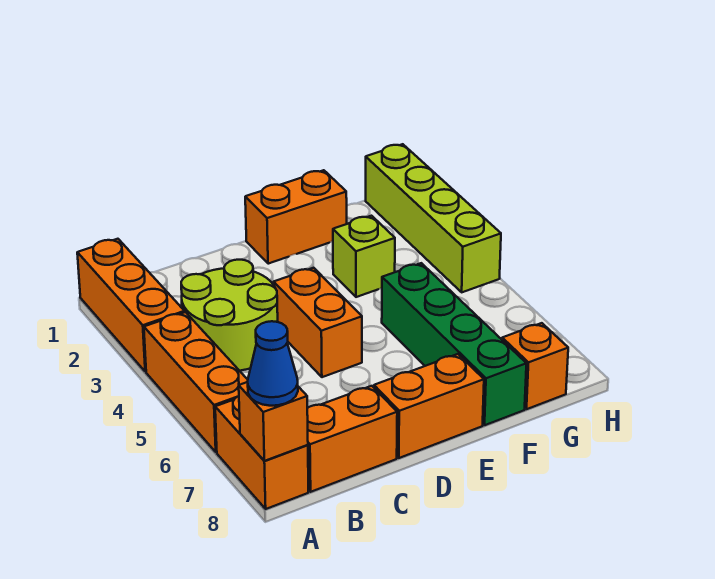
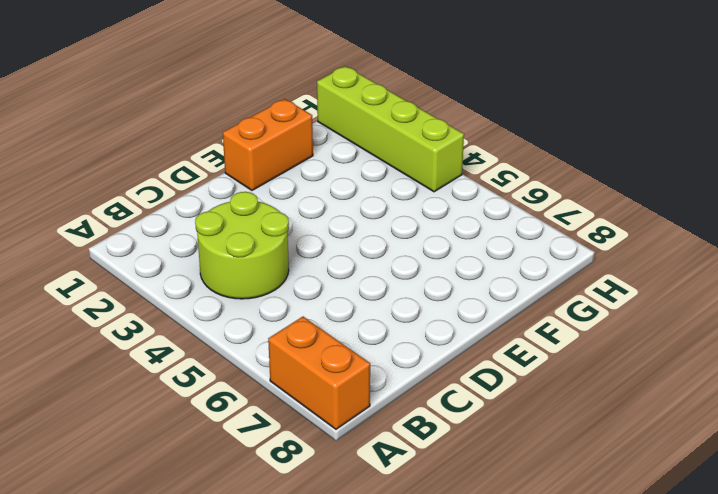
none -> orange brick A1:A3 level 1
none -> orange brick A4:A6 level 1
none -> orange brick B8:C8 level 1

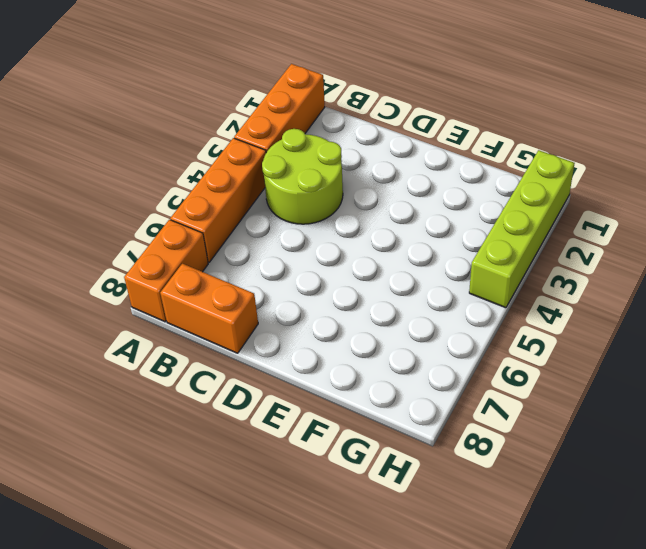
none -> orange brick D4:D5 level 1
none -> orange brick D8:E8 level 1
none -> orange brick E1:F1 level 1

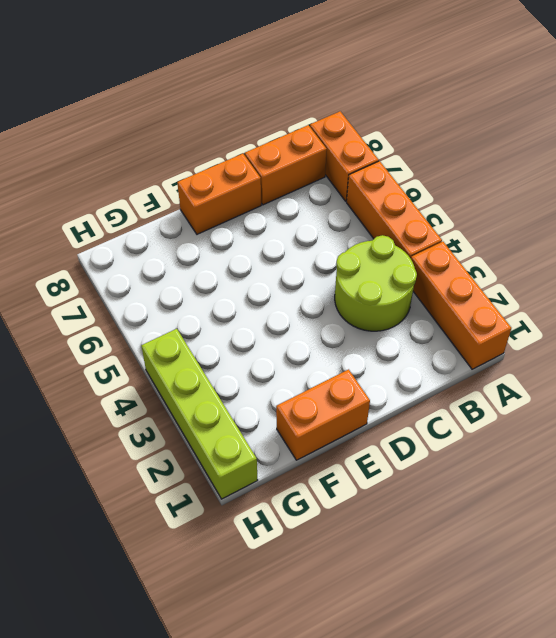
none -> orange brick D4:D5 level 1
none -> lime brick F3 level 1
none -> green brick F5:F8 level 1

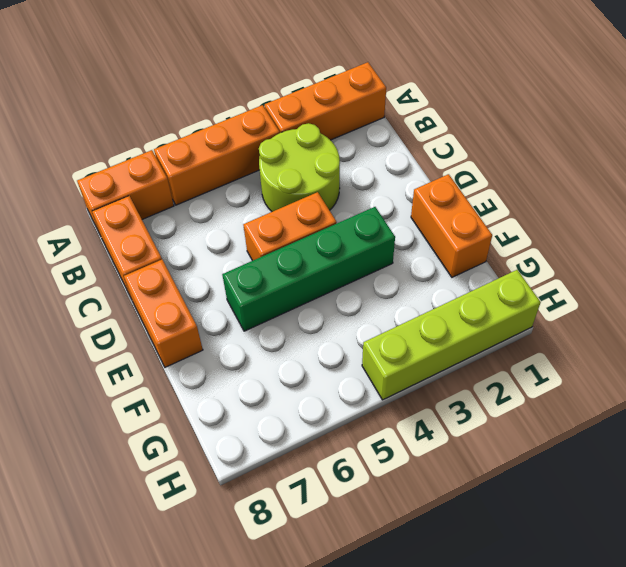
green brick E3:E6 level 1 -> green brick F5:F8 level 1
none -> lime brick F3 level 1
none -> orange brick G8 level 1
none -> orange brick A8 level 2

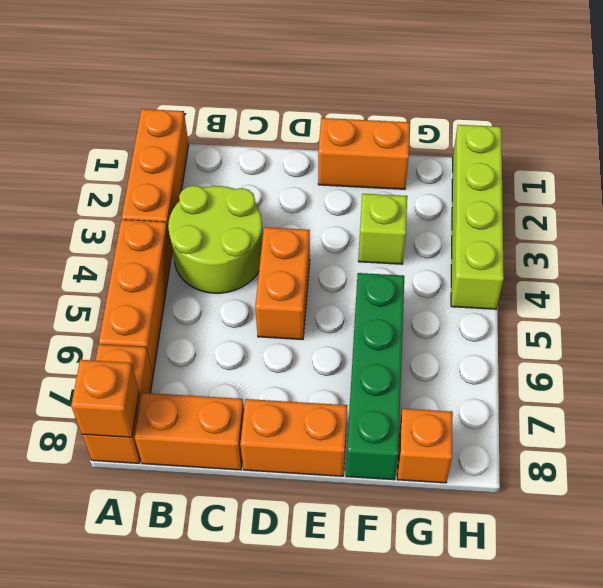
none -> blue cone A8 level 3

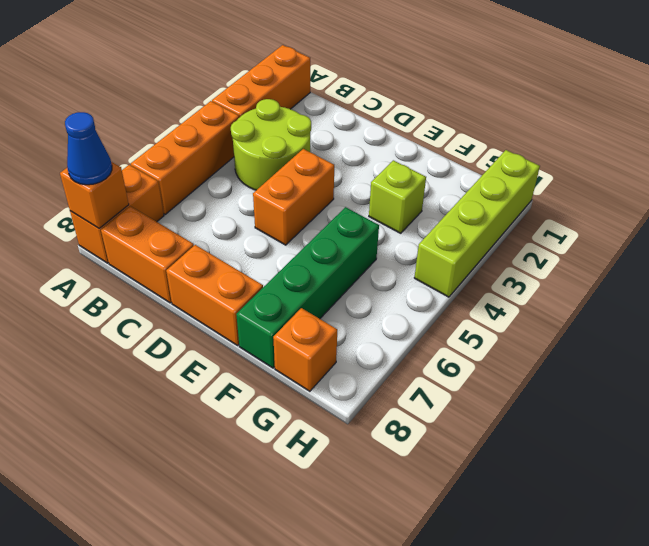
none -> orange brick E1:F1 level 1

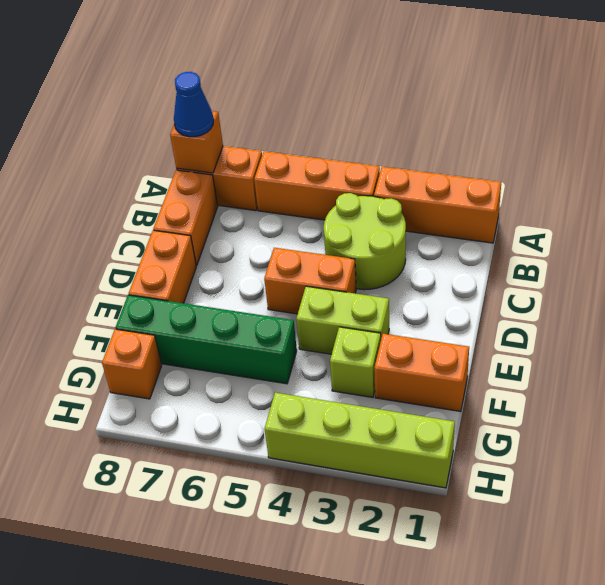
lime brick E3:E4 level 1 -> none
orange brick F1:F2 level 1 -> orange brick E1:F1 level 1

